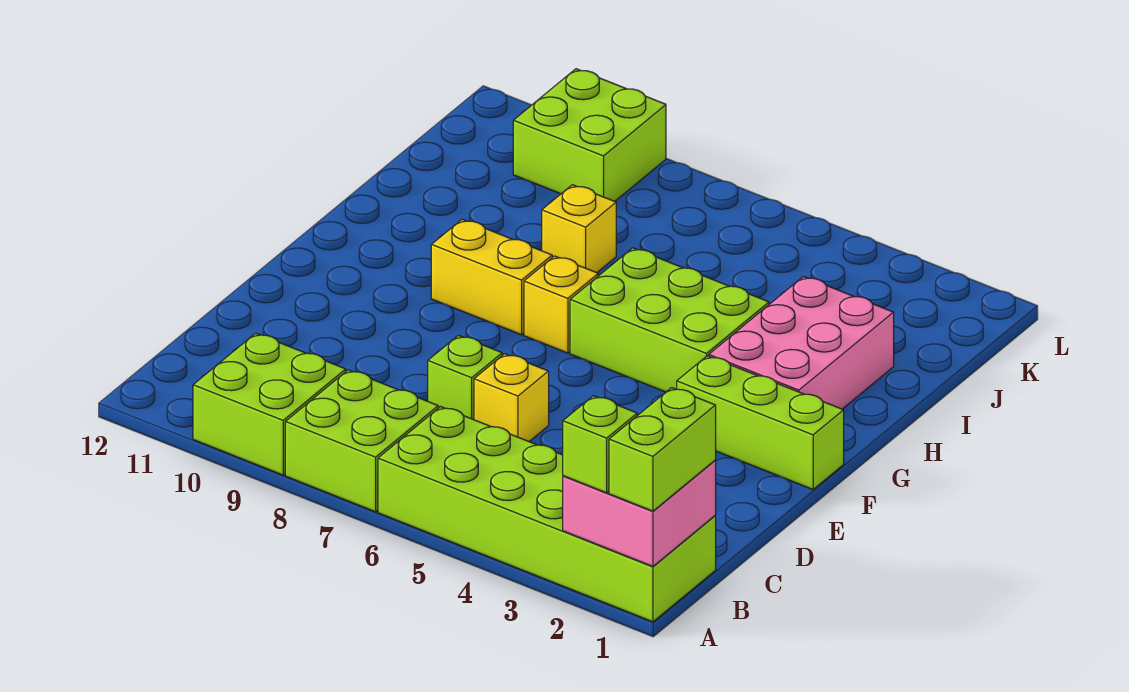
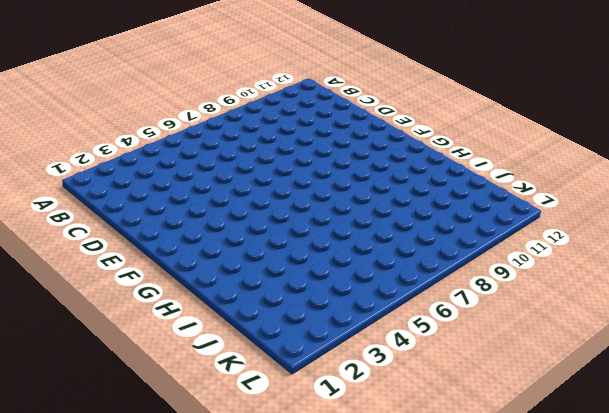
none -> lime brick A1:B6 level 1
none -> lime brick A7:B8 level 1
none -> lime brick A9:B10 level 1

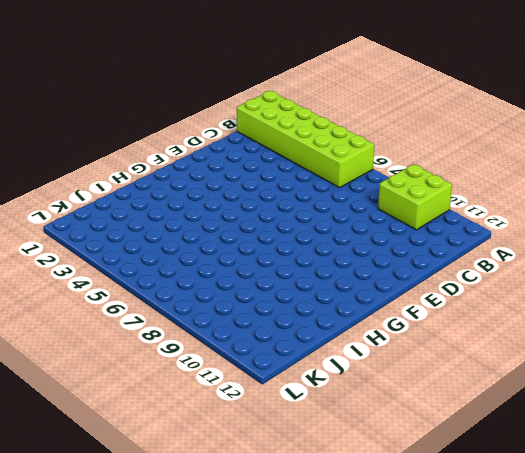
none -> lime brick A7:B8 level 1
none -> yellow brick D6 level 1
none -> lime brick D7 level 1

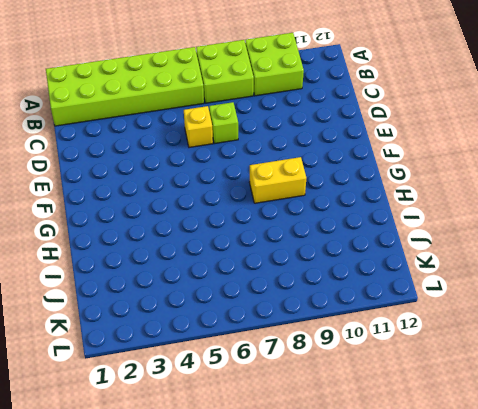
none -> lime brick F1:F3 level 1
none -> pink brick G2:I3 level 1
none -> lime brick G4:H6 level 1

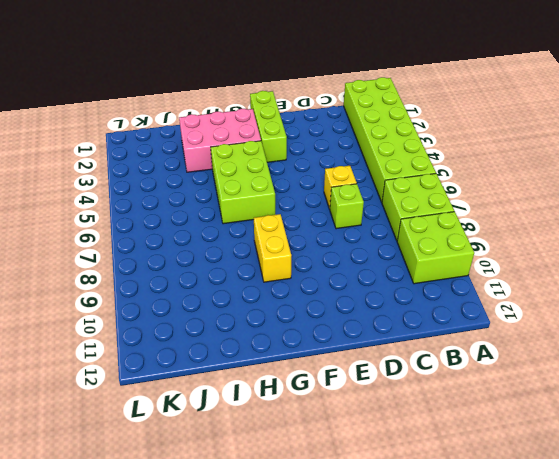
none -> yellow brick G7 level 1
none -> yellow brick I8 level 1
none -> lime brick K9:L10 level 1

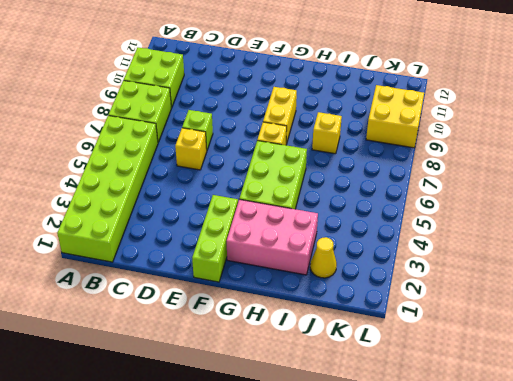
yellow cone J2 level 1 -> none
yellow brick K9:L10 level 1 -> lime brick K9:L10 level 1
none -> pink brick A1:B2 level 2
none -> lime brick A1:B1 level 3
none -> lime brick A2 level 3

